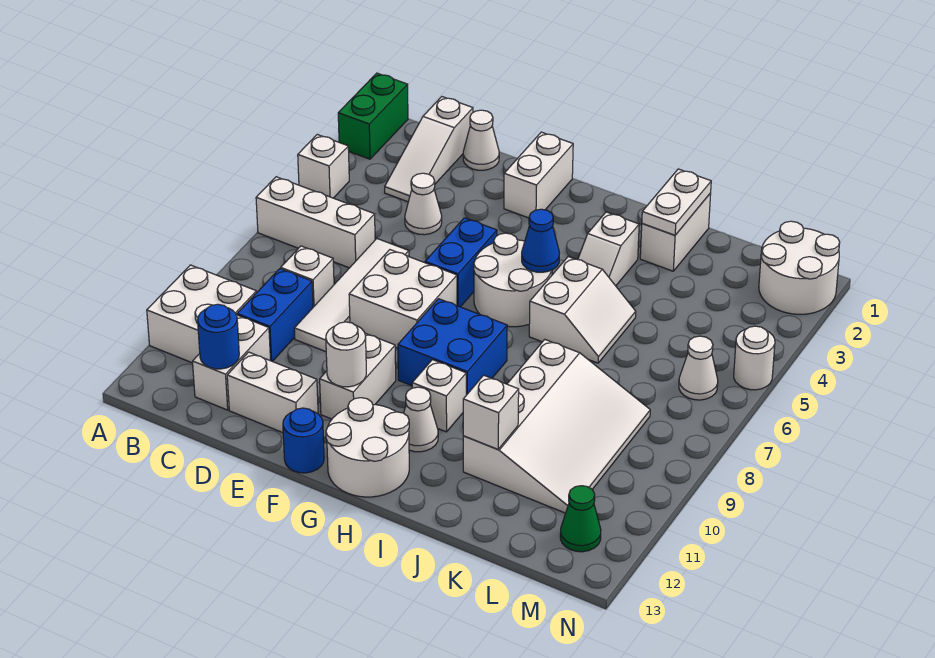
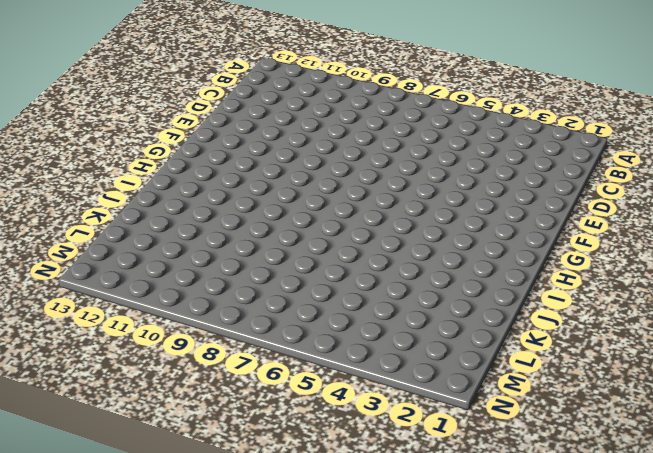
none -> green brick A1:A2 level 1
none -> white brick A4 level 1
none -> white brick A6:C6 level 1
none -> white brick A10:B11 level 1

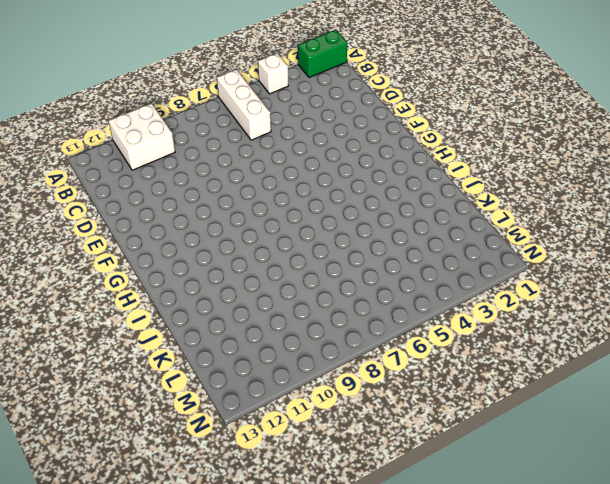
none -> white slope C1:C3 level 1 top 1
none -> white brick C8 level 1
none -> blue brick C9:C10 level 1
none -> white brick C11:C12 level 1

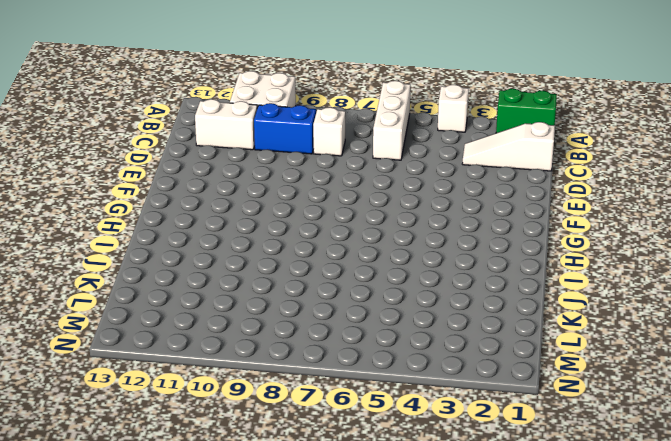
none -> white cone D1 level 1
none -> white cone D4 level 1
none -> white tile D6:D9 level 1
none -> white brick D12:E12 level 1

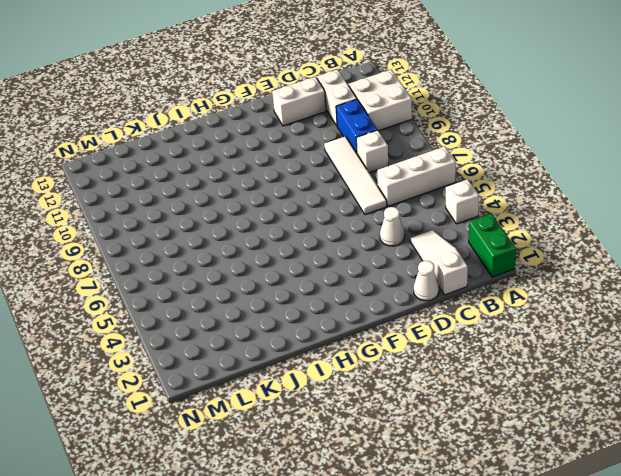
none -> white brick E7:F8 level 1
none -> white brick F1:F2 level 1
none -> blue brick F5:F6 level 1
none -> white brick F10:F11 level 1

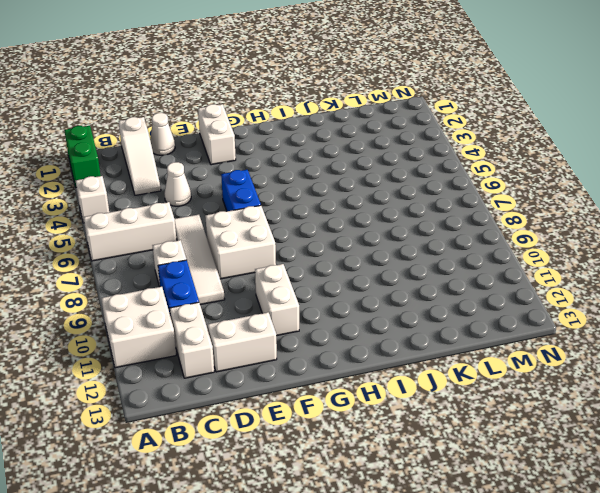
none -> blue round brick F13 level 1
none -> white round brick G5:H6 level 1
none -> blue brick G8:H9 level 1
none -> white round brick G12:H13 level 1

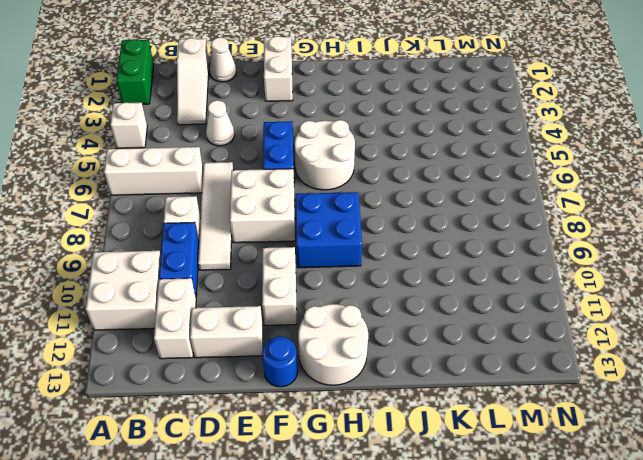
none -> white brick H10 level 1
none -> white cone H11 level 1
none -> white slope I3:I4 level 1 top 3
none -> white slope I5:J6 level 1 top I

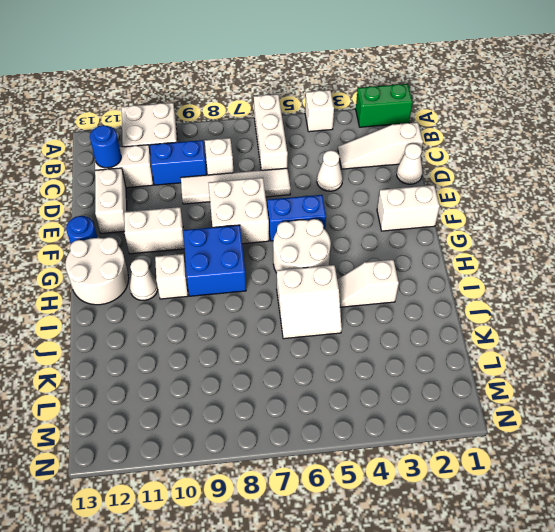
none -> white brick J1:J2 level 1
none -> white slope J8:L11 level 1 top J
none -> white round brick M1:N2 level 1
none -> white cone M6 level 1

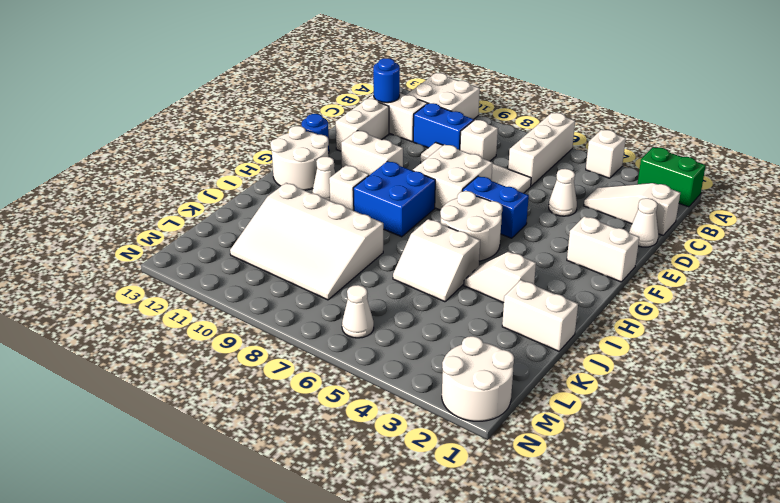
none -> green cone M12 level 1
none -> white round brick N5 level 1
none -> white round brick F11 level 2
none -> blue cone H5 level 2

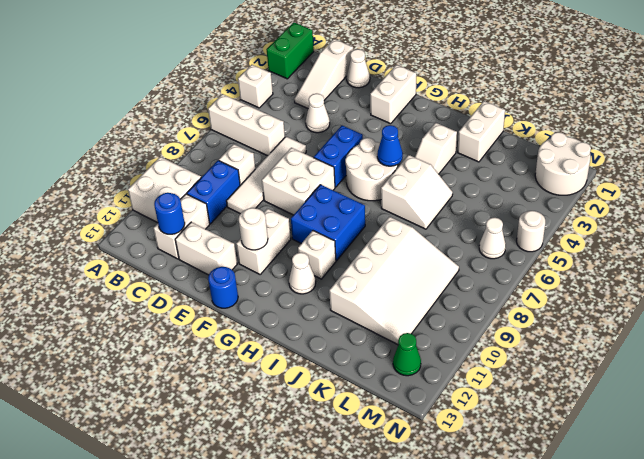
none -> white round brick G12:H13 level 1
none -> white plate J1:J2 level 2
none -> white brick J11 level 2

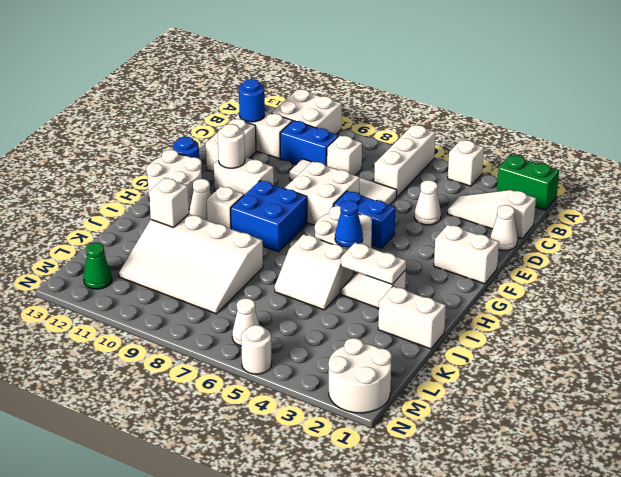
white plate I3:I4 level 2 -> white plate J1:J2 level 2

